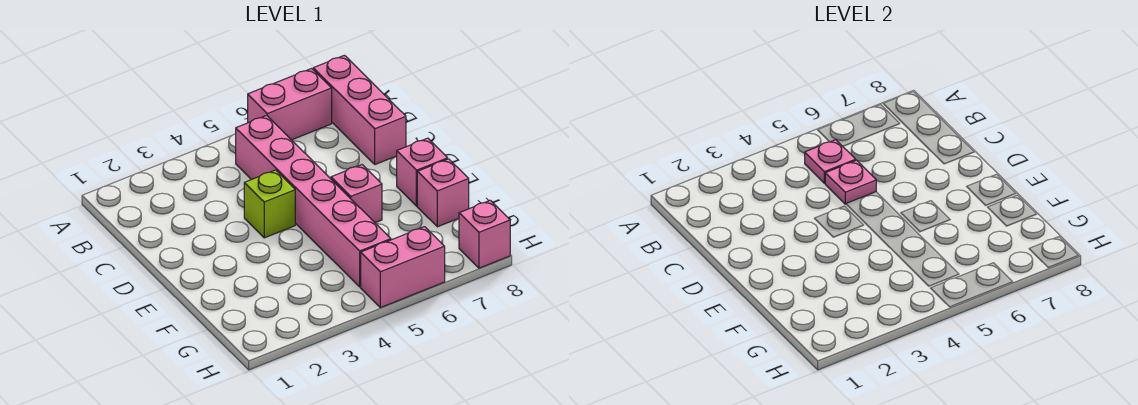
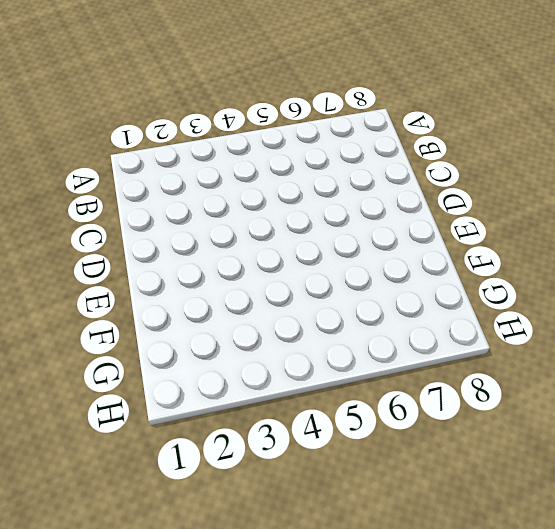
none -> pink brick A6:A7 level 1
none -> pink brick A8:C8 level 1

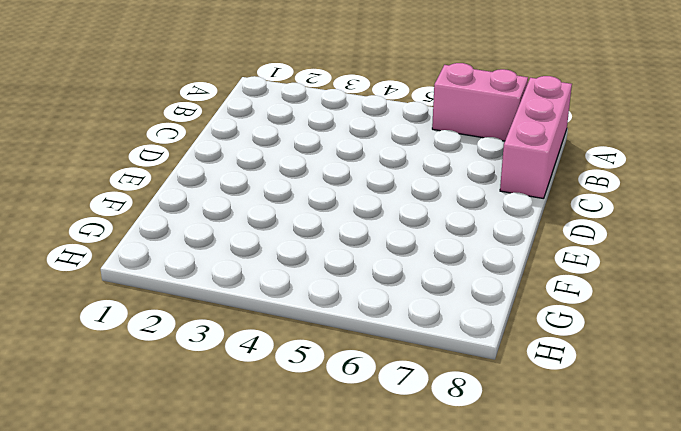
none -> pink brick B5:G5 level 1
none -> lime brick D4 level 1

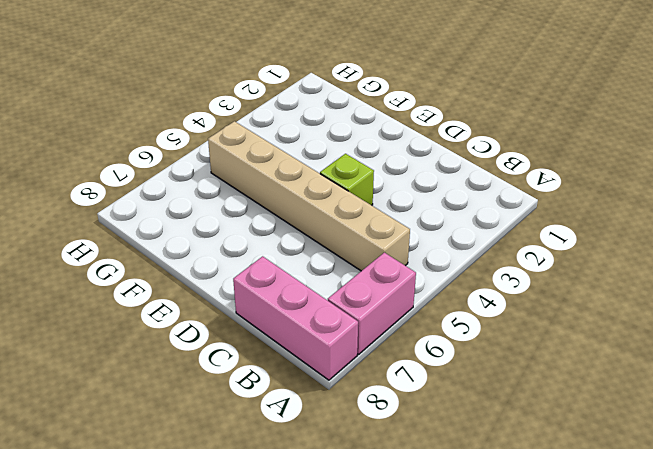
tan brick B5:G5 level 1 -> pink brick B5:G5 level 1
none -> pink brick E6 level 1
none -> pink brick E8 level 1

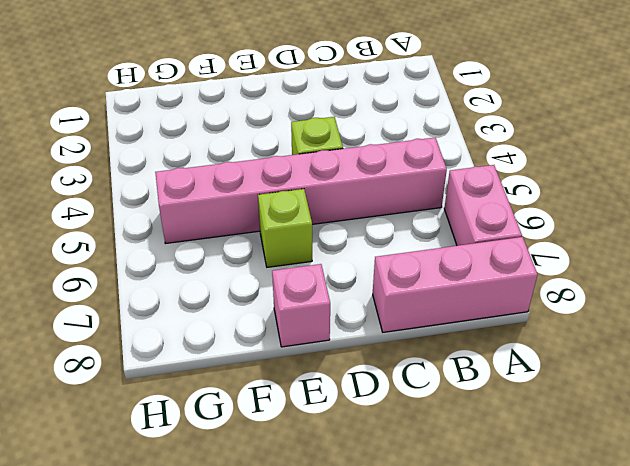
lime brick E6 level 1 -> pink brick E6 level 1
none -> pink brick F8 level 1
none -> pink brick H5:H6 level 1

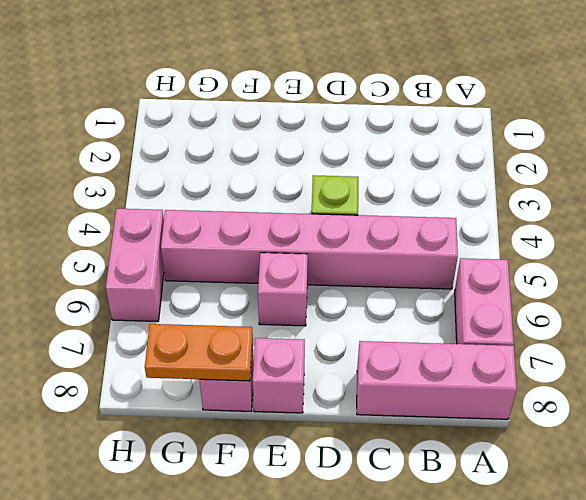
orange plate F8:G8 level 2 -> none
none -> pink brick H8 level 1
none -> pink plate B5 level 2

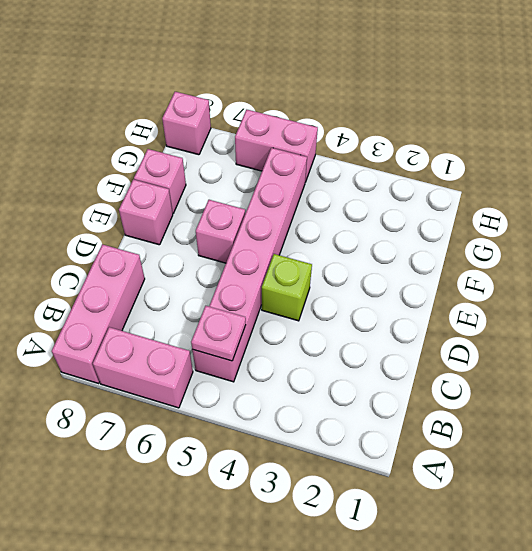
none -> pink plate C5 level 2

